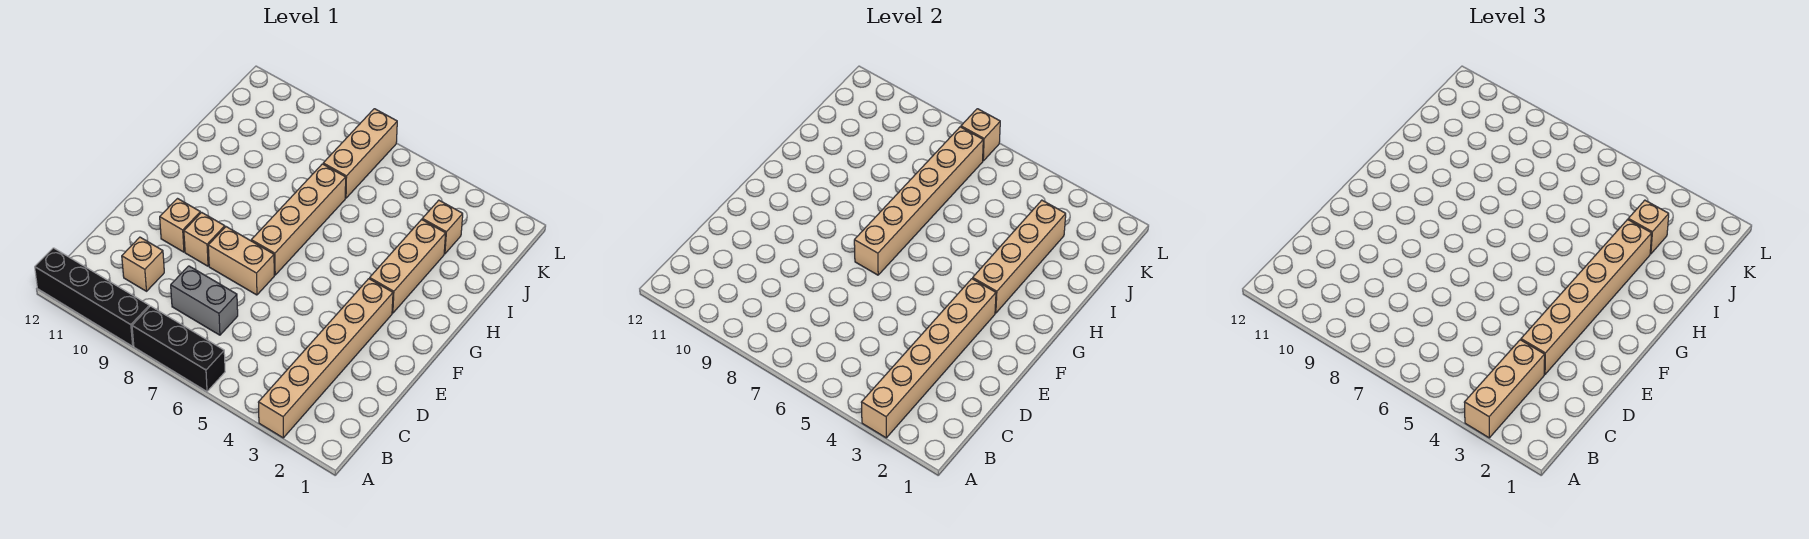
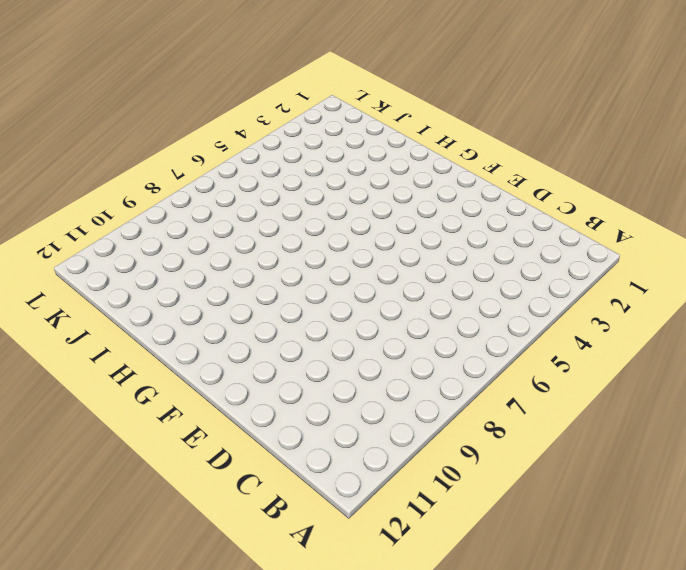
none -> tan brick A3:F3 level 1
none -> black brick A6:A8 level 1
none -> black brick A9:A12 level 1

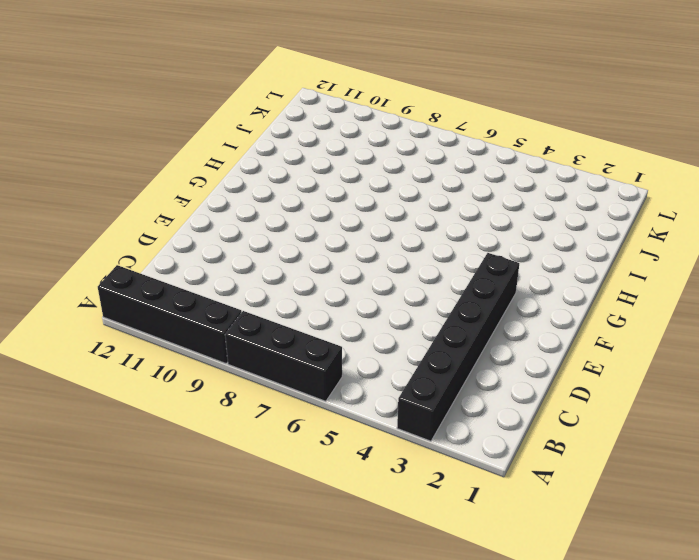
black brick A3:F3 level 1 -> tan brick A3:F3 level 1
none -> grey brick C7:C8 level 1
none -> tan brick C10 level 1
none -> tan brick E7:E8 level 1

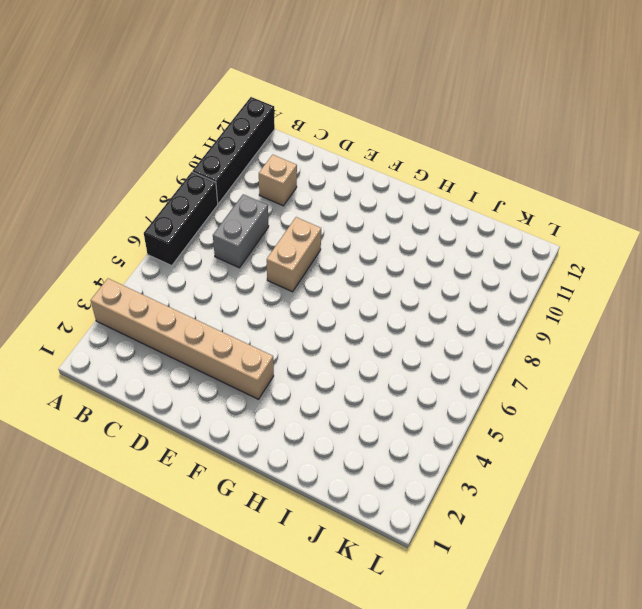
none -> tan brick E9 level 1
none -> tan brick E10 level 1
none -> tan brick F7:I7 level 1

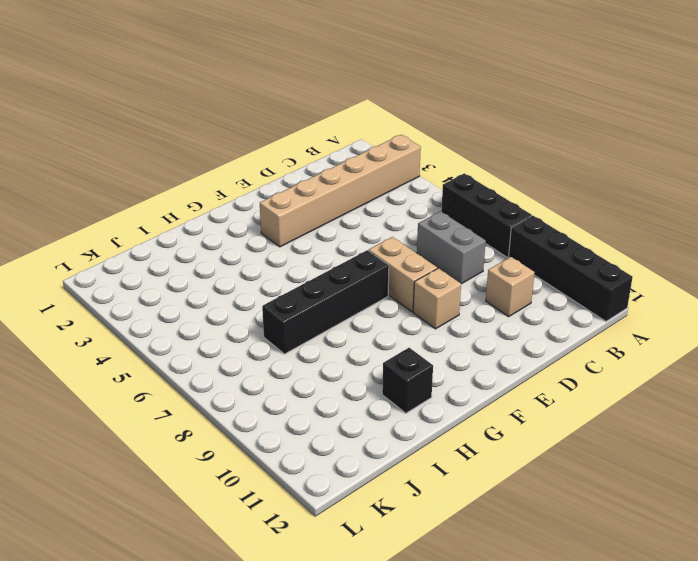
black brick F7:I7 level 1 -> tan brick F7:I7 level 1
black brick H11 level 1 -> none
none -> tan brick E10 level 1
none -> tan brick G3:I3 level 1
none -> tan brick J3 level 1

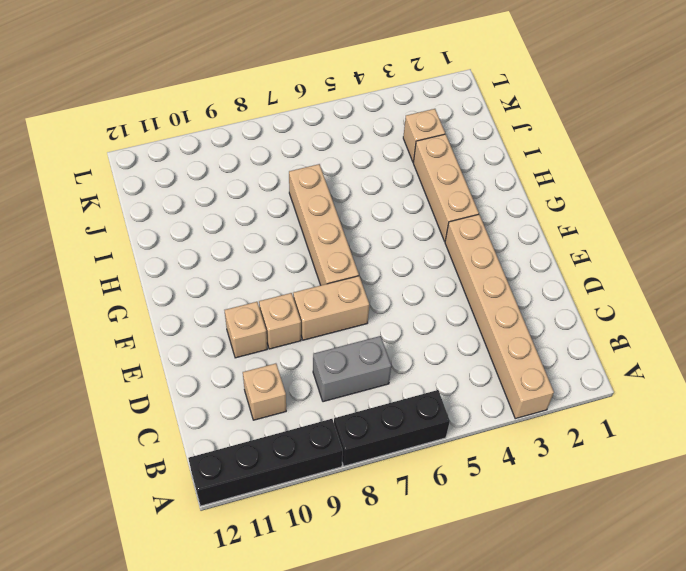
none -> tan brick J7:L7 level 1
none -> tan brick A3:F3 level 2
none -> tan brick F7:K7 level 2

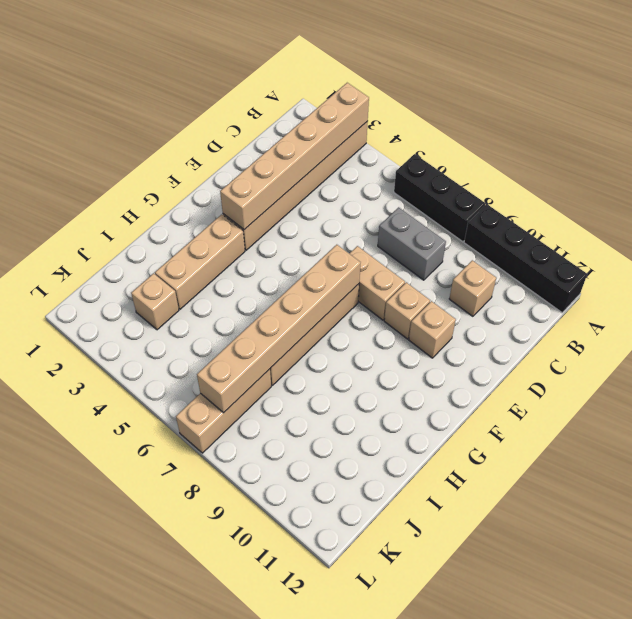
none -> tan brick G3:J3 level 2
none -> tan brick L7 level 2
none -> tan brick A3:C3 level 3

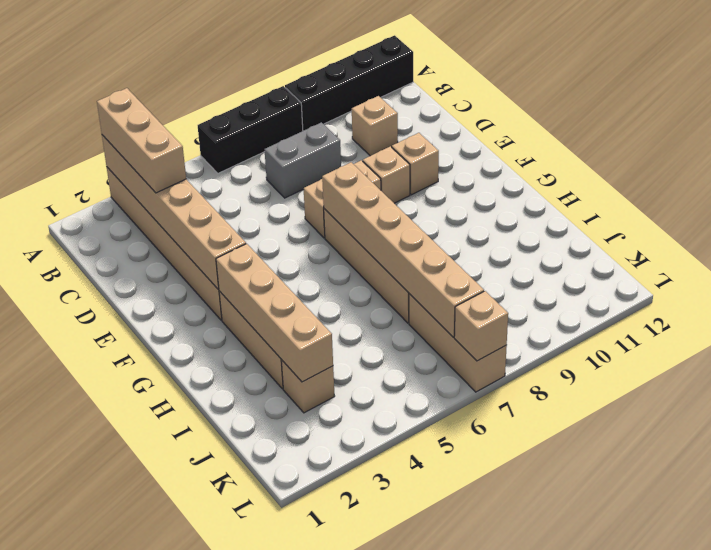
none -> tan brick D3:I3 level 3
none -> tan brick J3 level 3

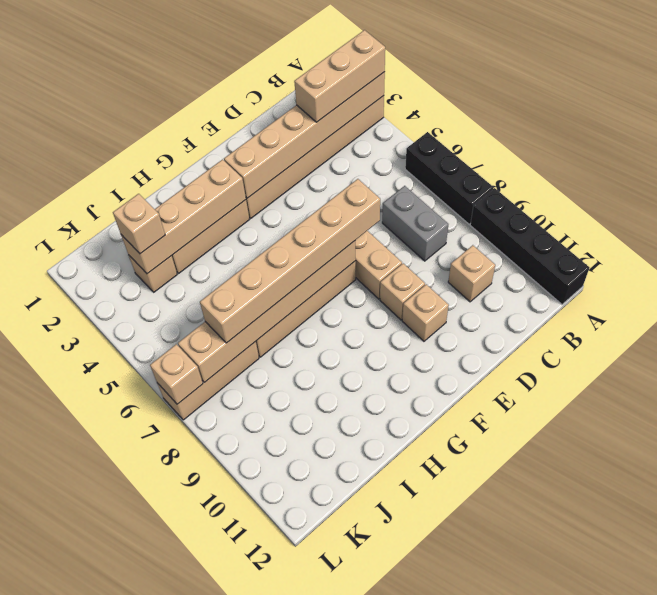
tan brick E7:J7 level 3 -> tan brick D3:I3 level 3

